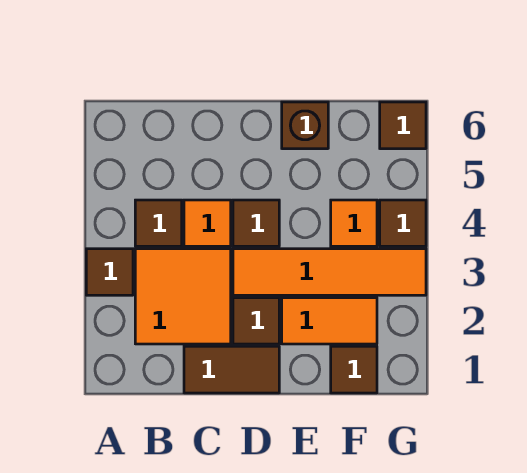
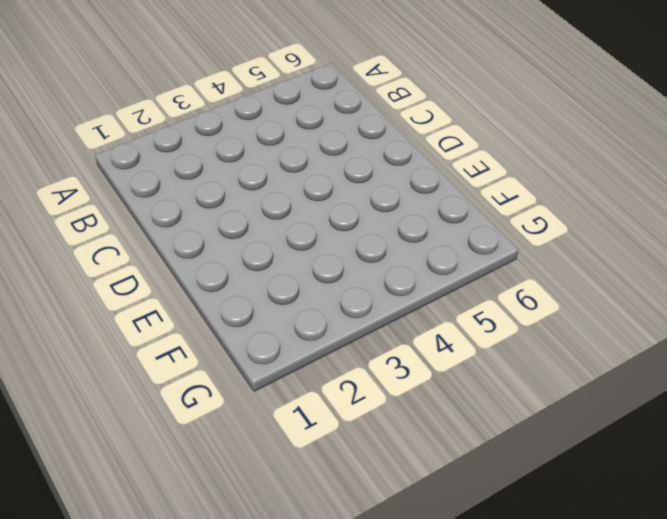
none -> brown tile A3 level 1
none -> orange tile B2:C3 level 1
none -> brown tile B4 level 1

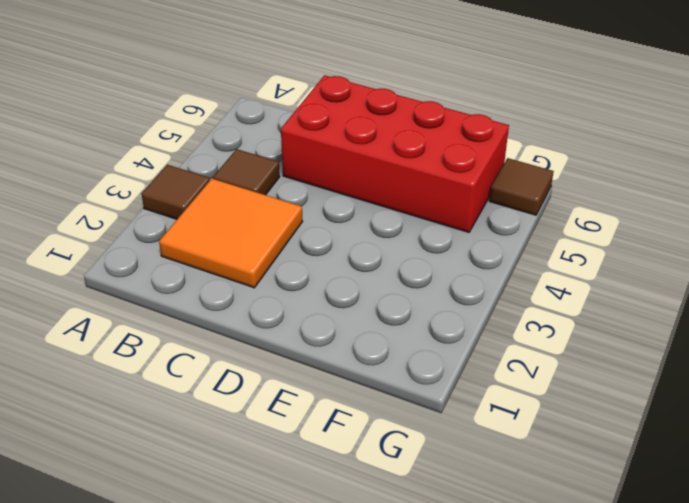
red brick C5:F6 level 1 -> brown brick E6 level 1
none -> brown tile C1:D1 level 1
none -> orange tile C4 level 1
none -> brown tile D2 level 1

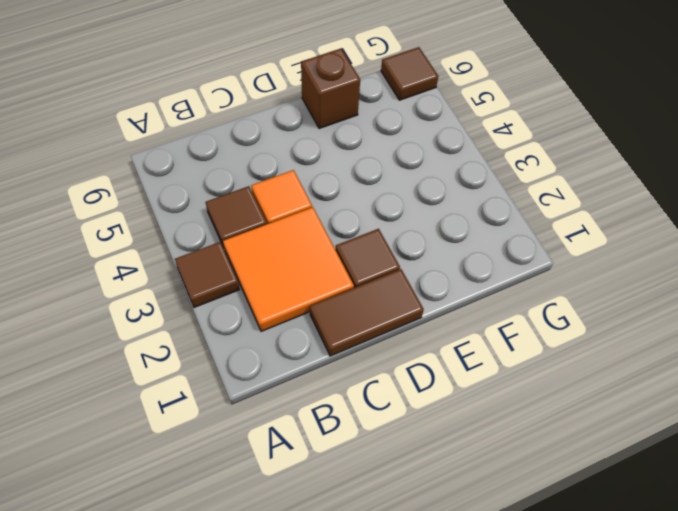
none -> orange tile D3:G3 level 1
none -> brown tile D4 level 1
none -> orange tile E2:F2 level 1

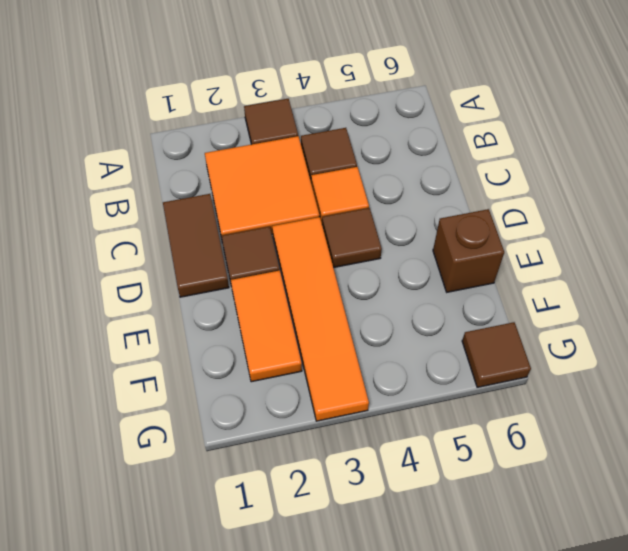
none -> brown tile F1 level 1
none -> orange tile F4 level 1
none -> brown tile G4 level 1

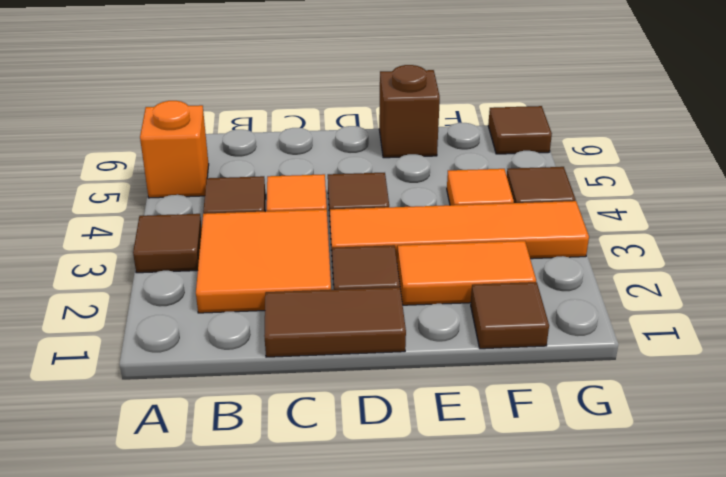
orange brick A5 level 1 -> none

